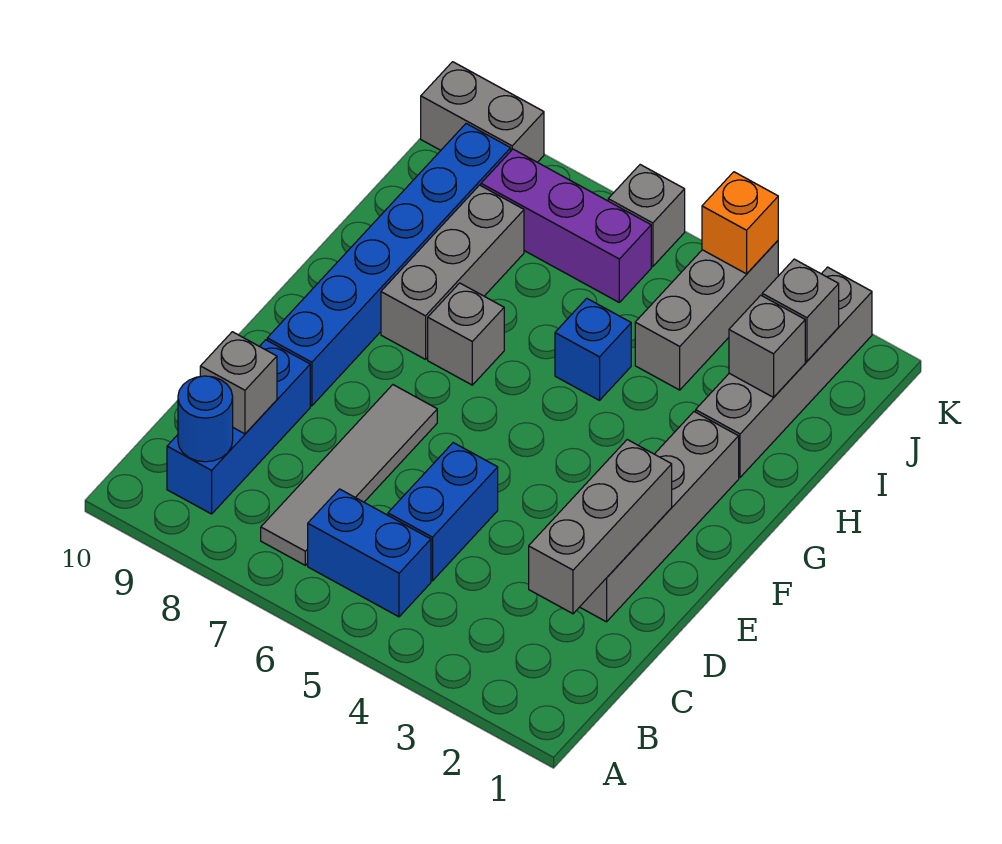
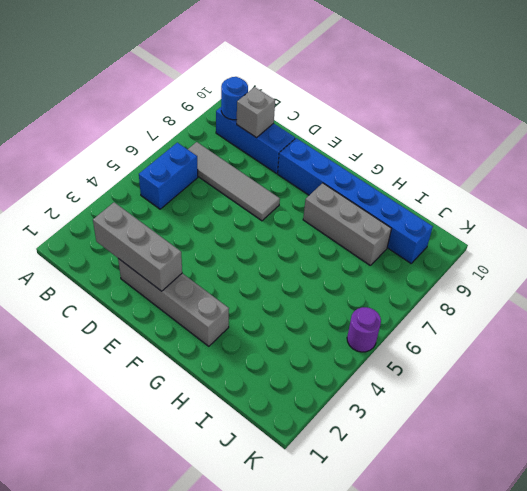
purple round brick K5 level 1 -> none
none -> blue brick C5:D5 level 1
none -> grey brick G7 level 1
none -> grey brick H2:K2 level 1

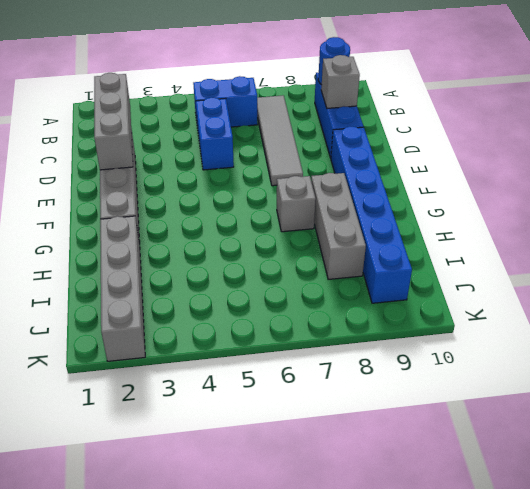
none -> blue brick H5 level 1
none -> grey brick I4:K4 level 1
none -> purple brick J6:J8 level 1

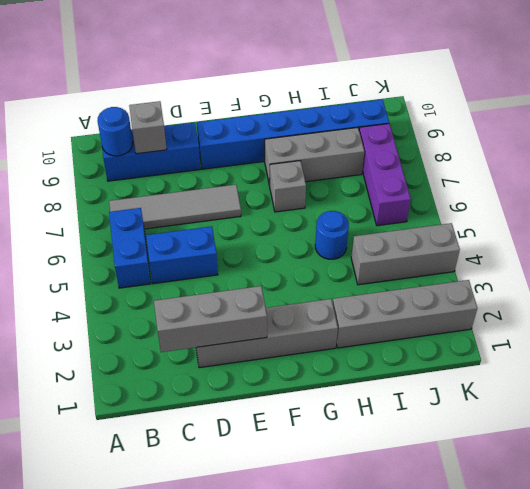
blue round brick H5 level 1 -> blue brick H5 level 1
none -> grey brick K6 level 1
none -> grey brick K9:K10 level 1
none -> grey brick I2 level 2

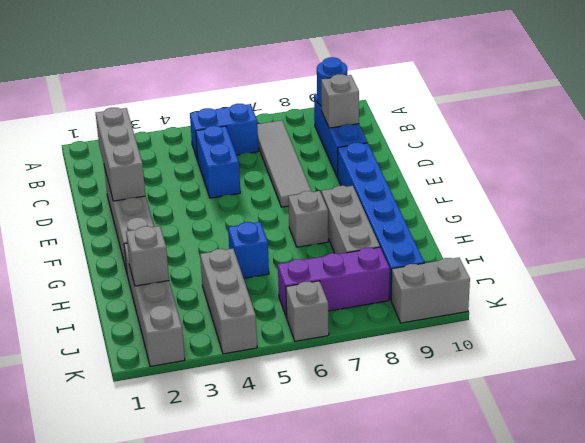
none -> grey brick J2 level 2
none -> orange brick K4 level 2

